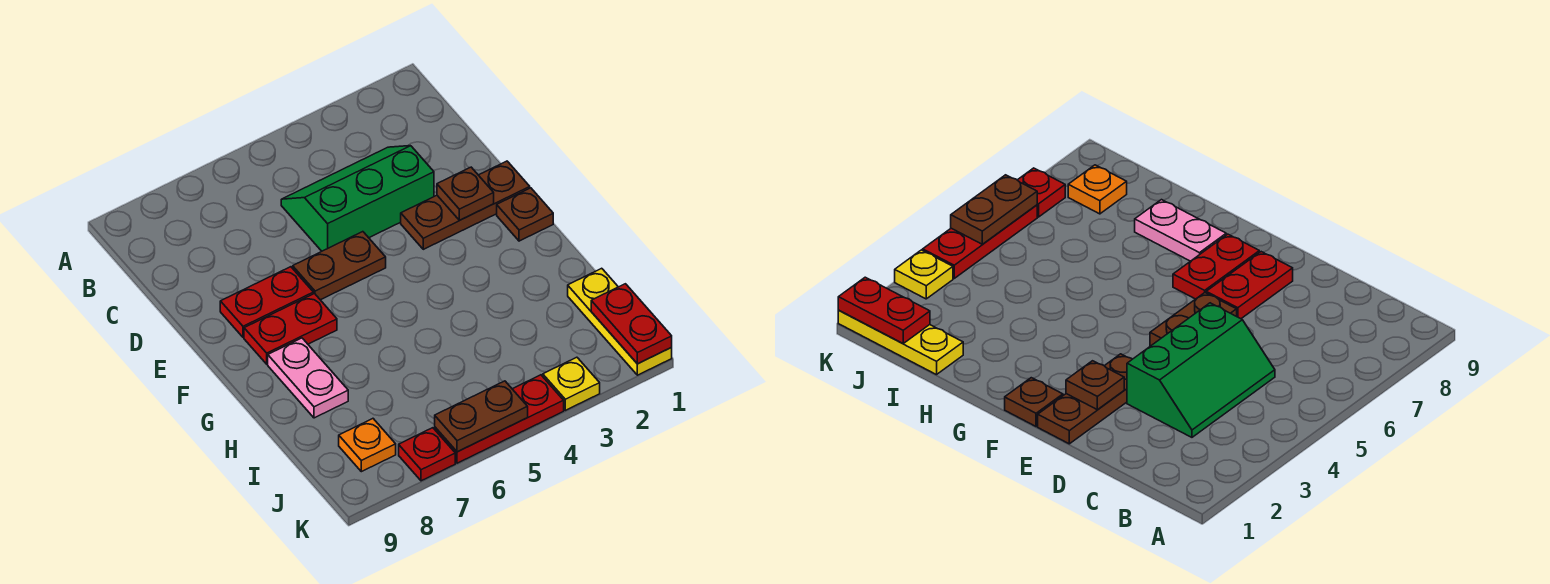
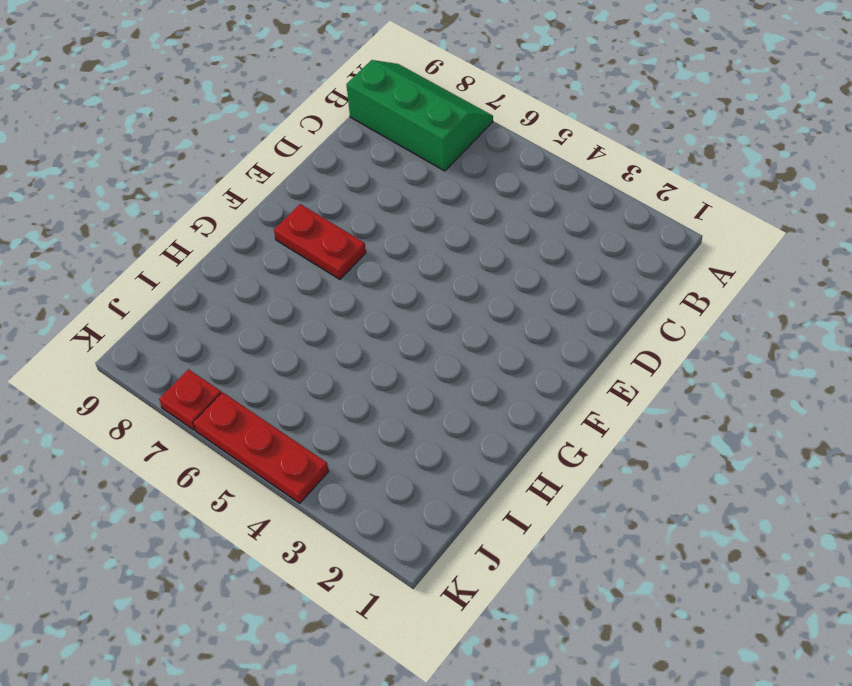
green slope A7:B9 level 1 top B -> green slope C3:D5 level 1 top D
none -> brown plate E1:E3 level 1
none -> brown plate E5:E6 level 1
none -> red plate E7:E8 level 1

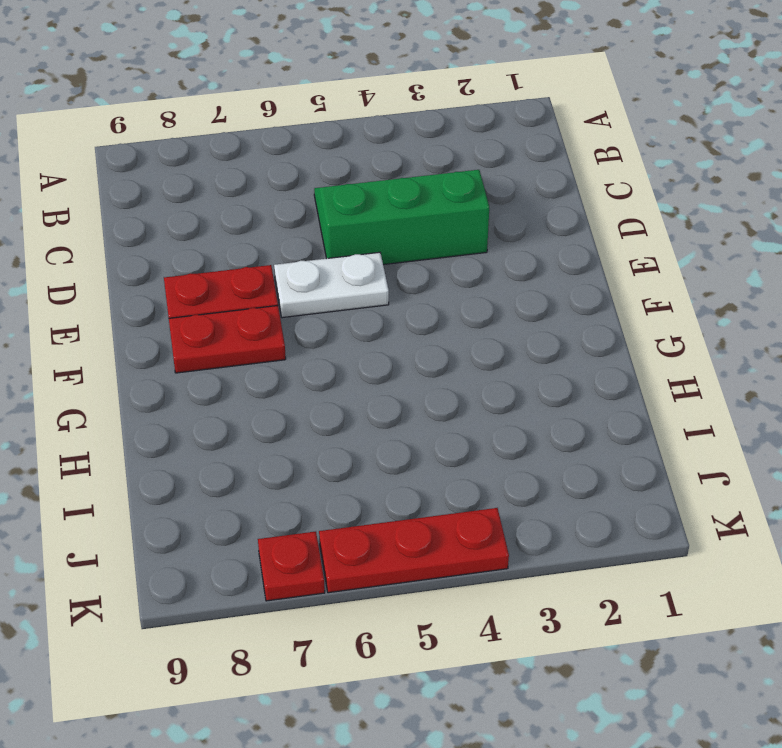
white plate E5:E6 level 1 -> brown plate E5:E6 level 1
none -> brown plate E1:E3 level 1
none -> brown plate F1 level 1
none -> pink plate G8:H8 level 1

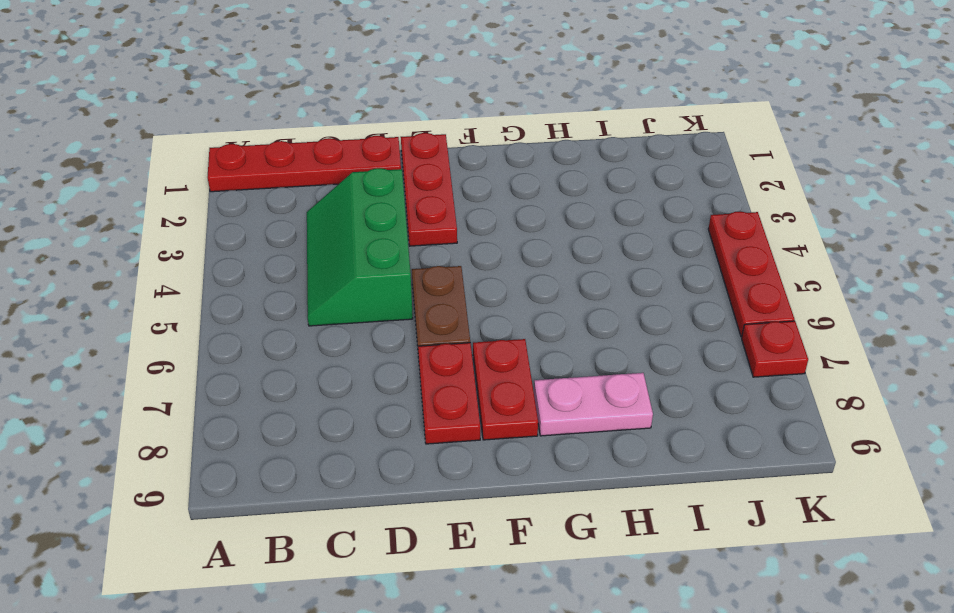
red plate A1:D1 level 1 -> none
red plate E1:E3 level 1 -> brown plate E1:E3 level 1
none -> brown plate F1 level 1
none -> yellow plate I1:K1 level 1
none -> orange plate J8 level 1

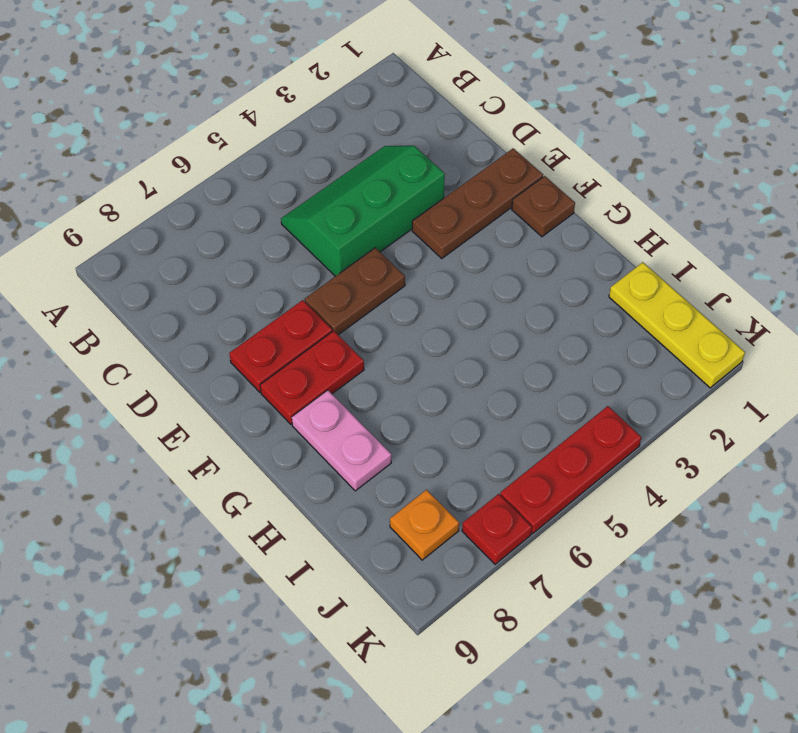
none -> yellow plate K3 level 1
none -> brown plate E2 level 2
none -> red plate J1:K1 level 2

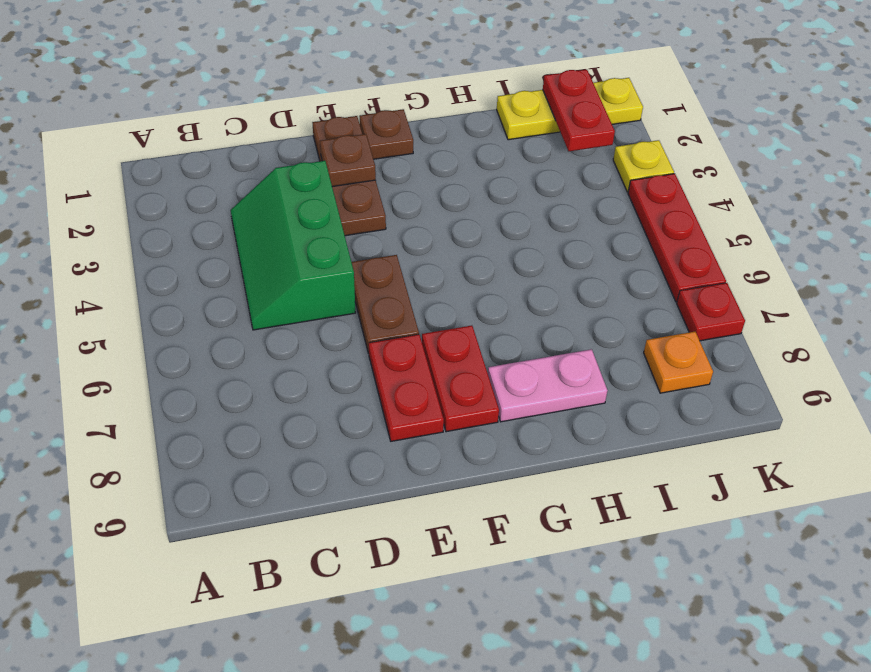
red plate J1:J2 level 2 -> red plate J1:K1 level 2
none -> brown plate K5:K6 level 2

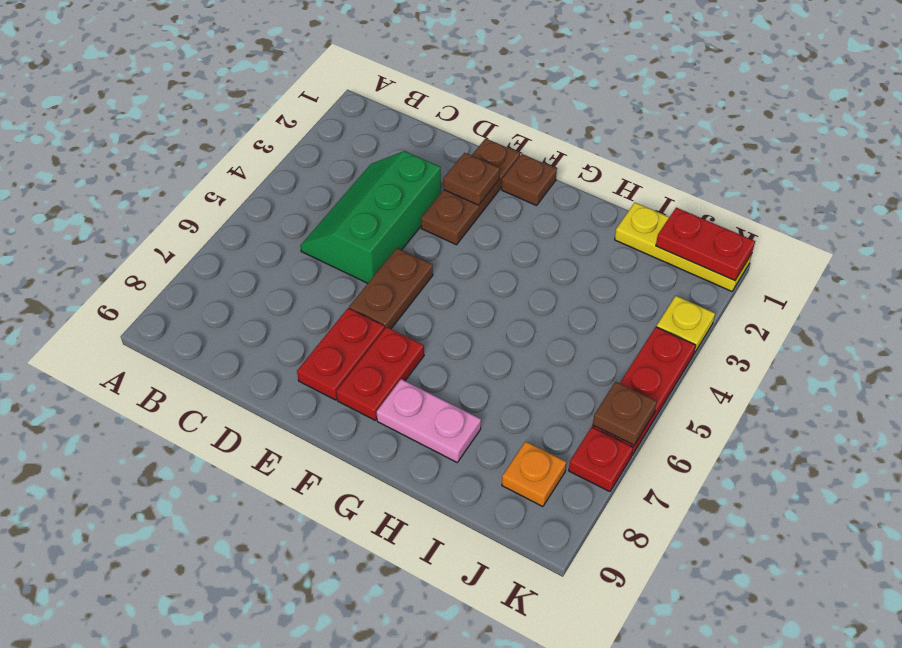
brown plate K6 level 2 -> brown plate K5:K6 level 2

